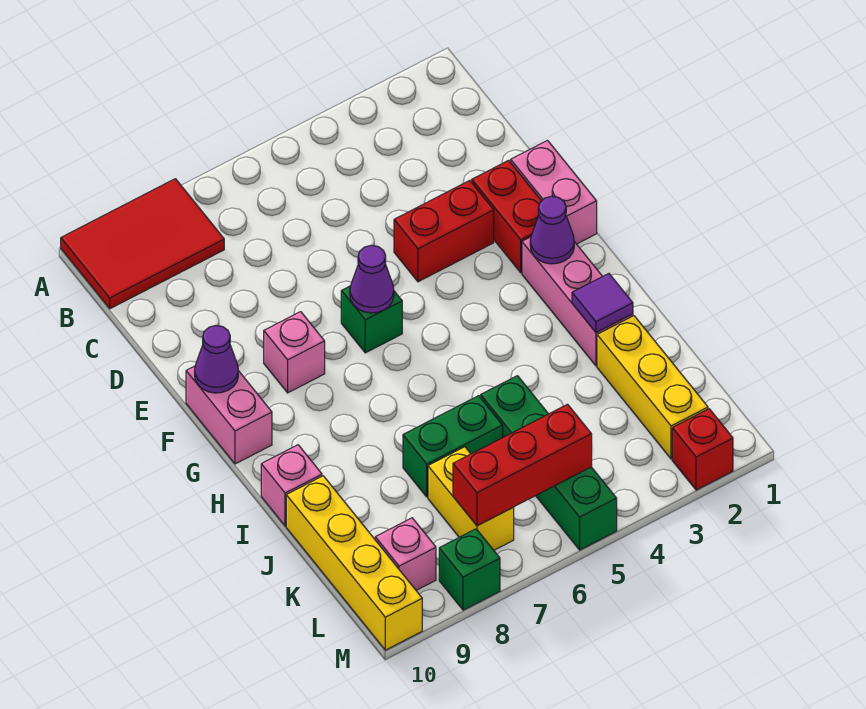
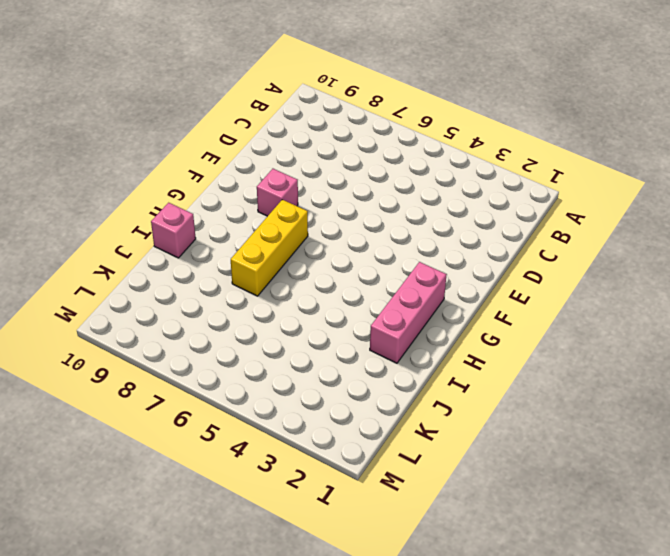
yellow brick G7:I7 level 1 -> yellow brick J2:L2 level 1
none -> red tile A8:B10 level 1
none -> pink brick E1:F1 level 1
none -> red brick E2:F2 level 1

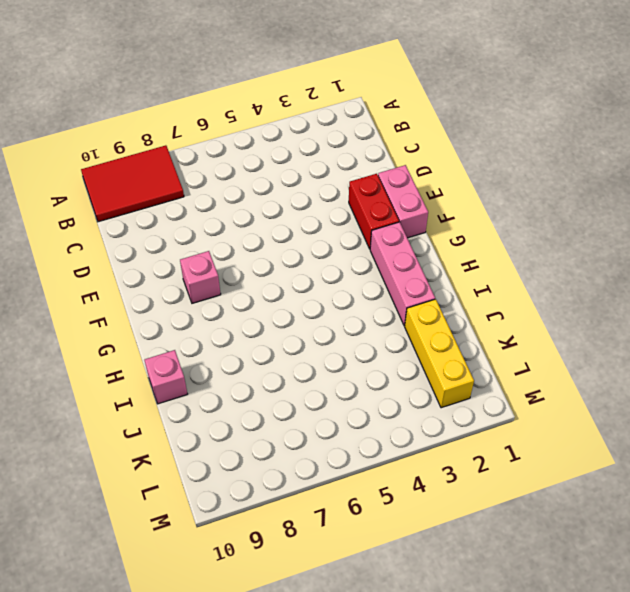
none -> red brick E3:E4 level 1
none -> green brick F6 level 1
none -> pink brick F10:G10 level 1

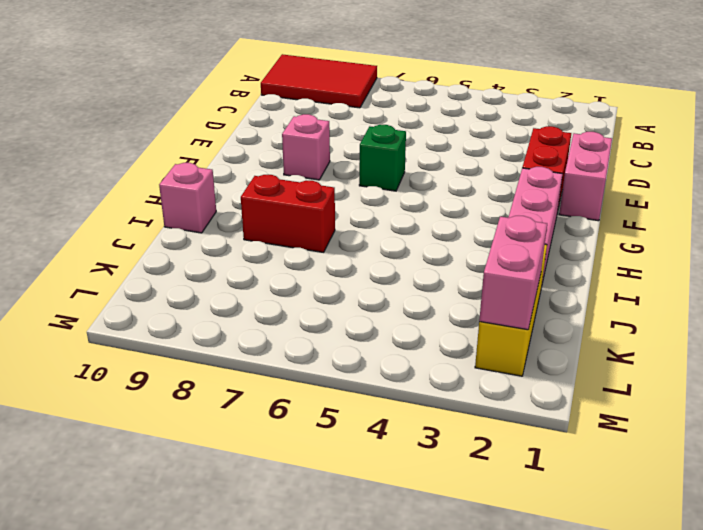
red brick I7:I8 level 1 -> red brick E3:E4 level 1
pink brick K2:L2 level 2 -> pink brick F10:G10 level 1
none -> green brick J5:M5 level 1
none -> green brick J6:J7 level 1
none -> yellow brick J10:M10 level 1

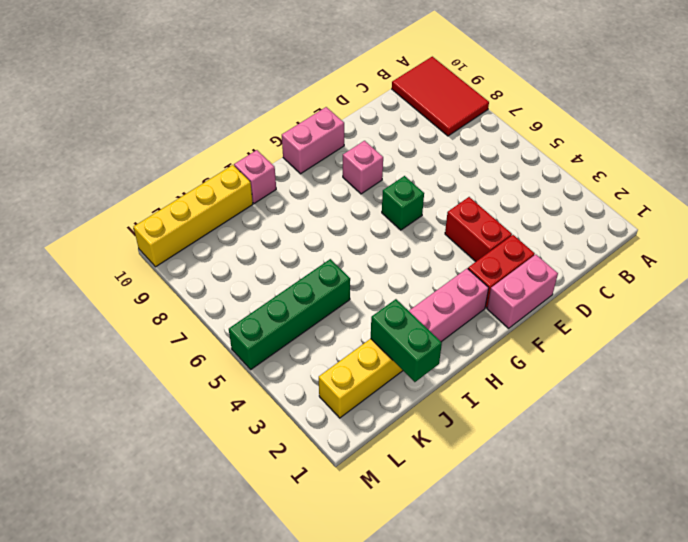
green brick J1:J2 level 2 -> green brick J6:J7 level 1
none -> yellow brick K7:L7 level 1
none -> pink brick L9 level 1
none -> red brick M2 level 1

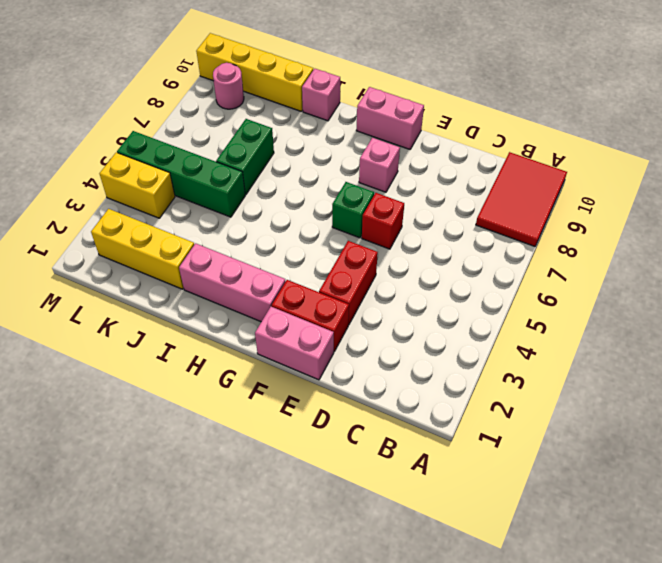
red brick E6 level 1 -> red brick M2 level 1
yellow brick L4:M4 level 1 -> yellow brick K7:L7 level 1
pink round brick L9 level 1 -> pink brick L9 level 1
none -> green brick M8 level 1
none -> purple cone F6 level 2
none -> purple cone F10 level 2

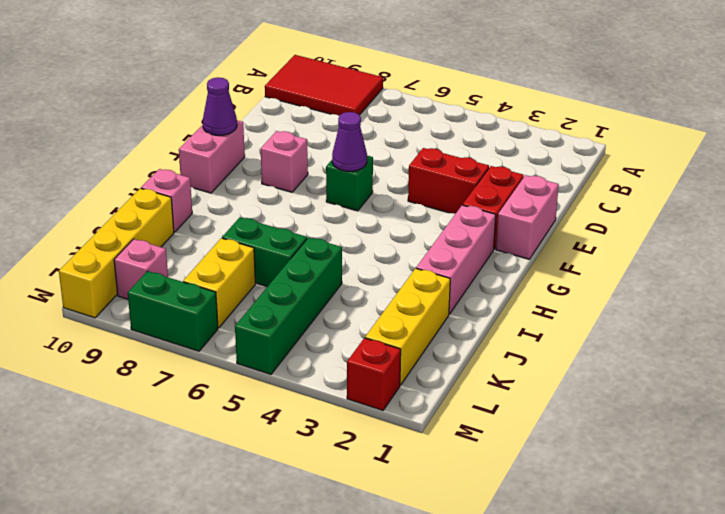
green brick M7:M8 level 1 -> green brick M8 level 1
none -> purple cone G2 level 2
none -> purple tile I2 level 2
none -> red brick L5:L7 level 2

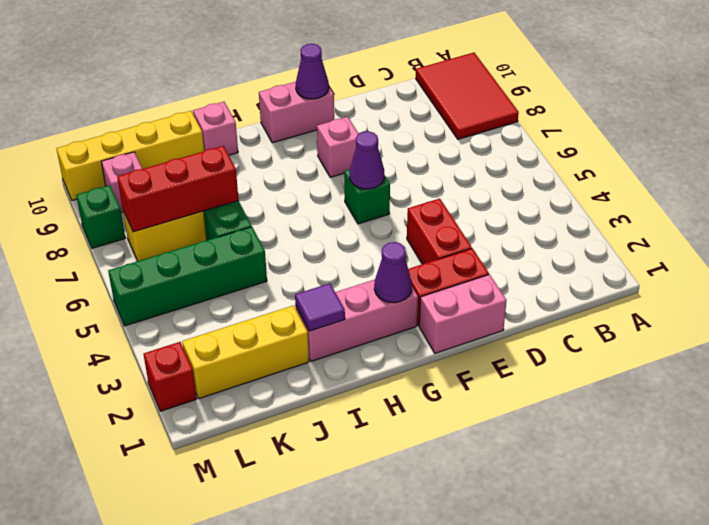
red brick J7:L7 level 2 -> red brick L5:L7 level 2

